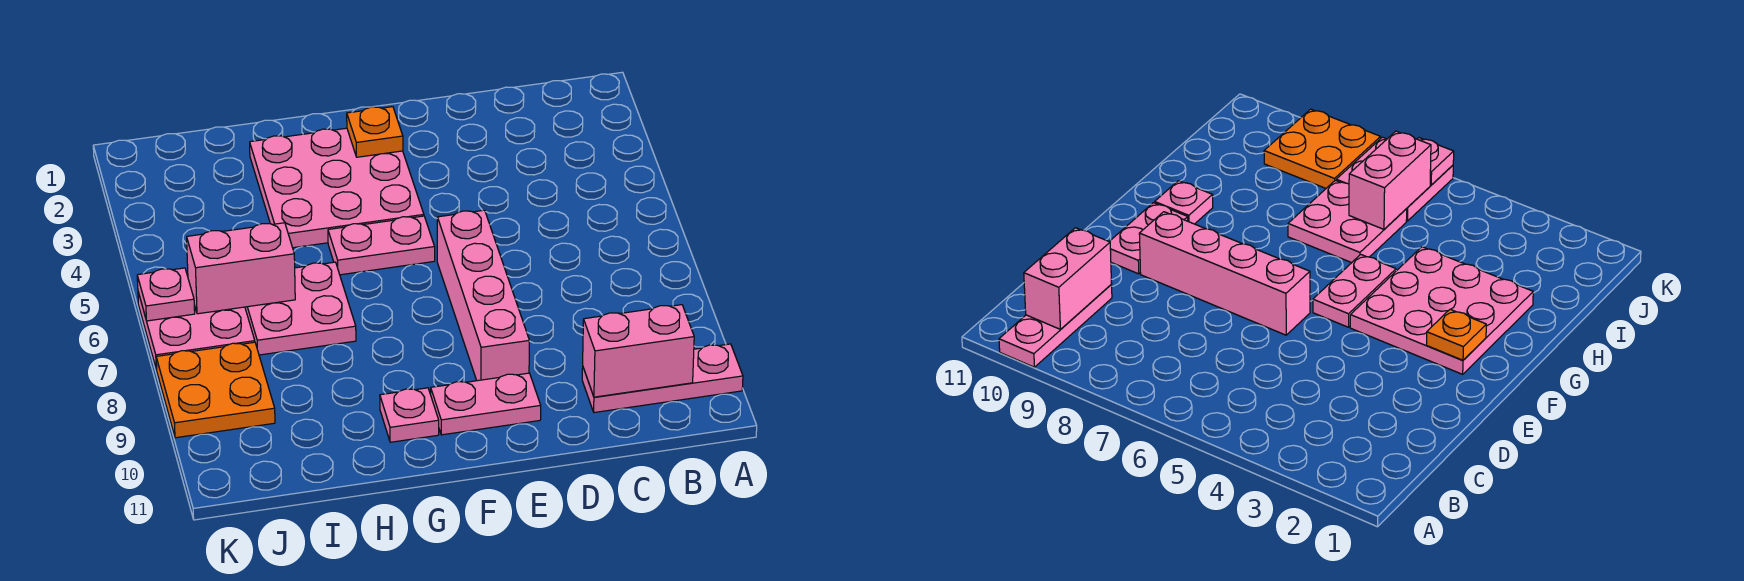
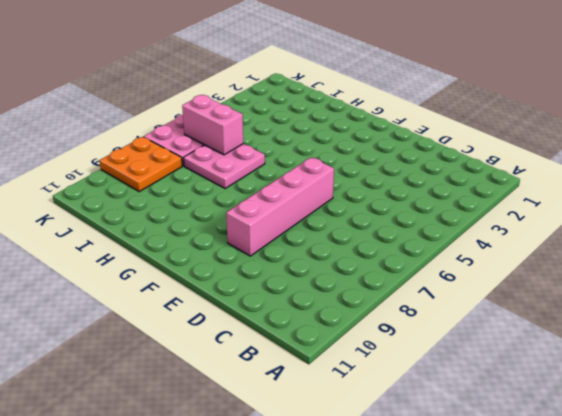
none -> pink plate A10:C10 level 1
none -> pink plate E10:F10 level 1
none -> pink plate F2:H4 level 1

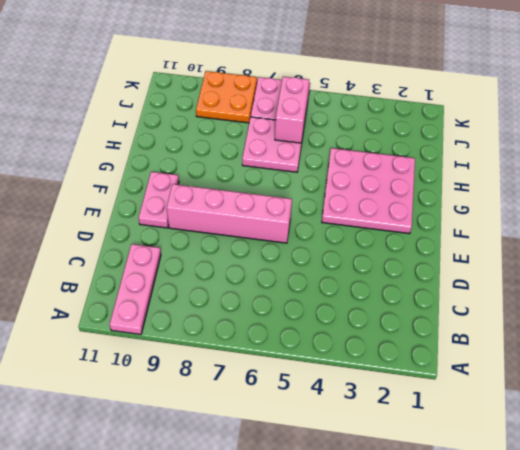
none -> pink plate F5:G5 level 1
none -> pink plate G10 level 1
none -> pink brick B10:C10 level 2

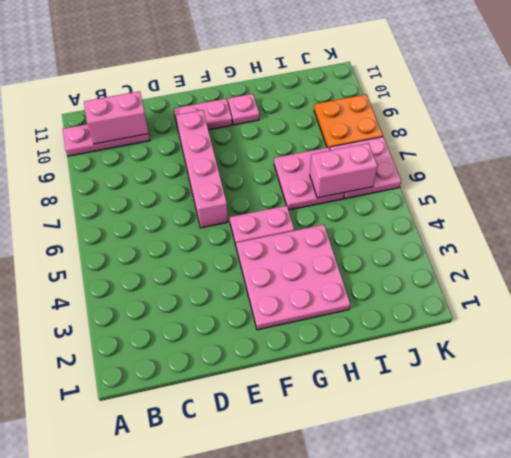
none -> orange plate F2 level 2
none -> pink plate K6 level 2

